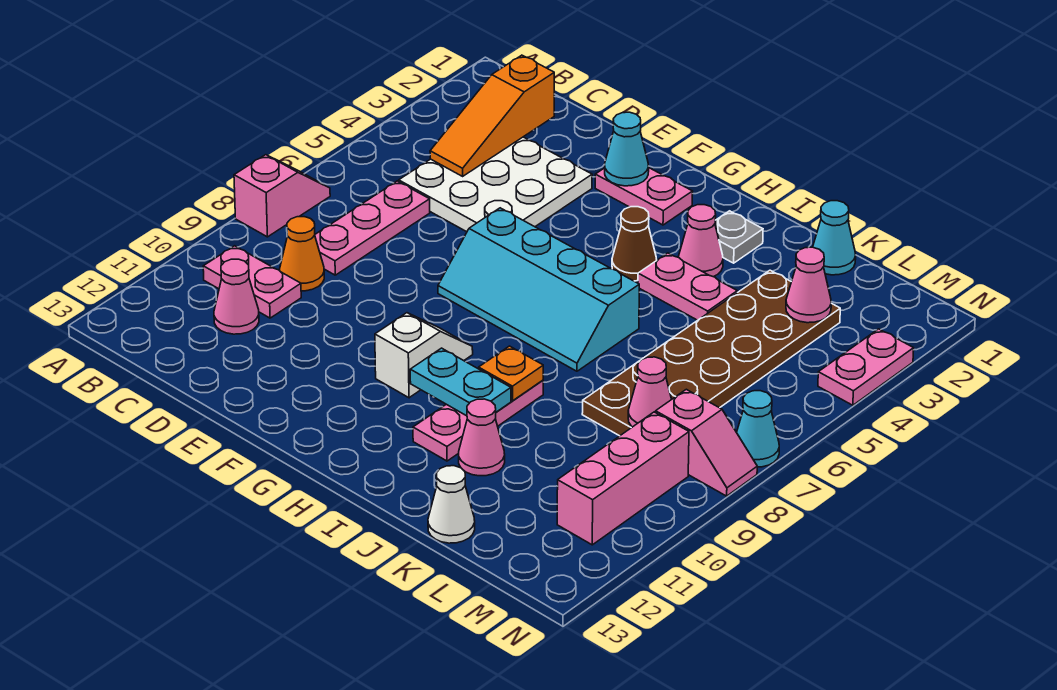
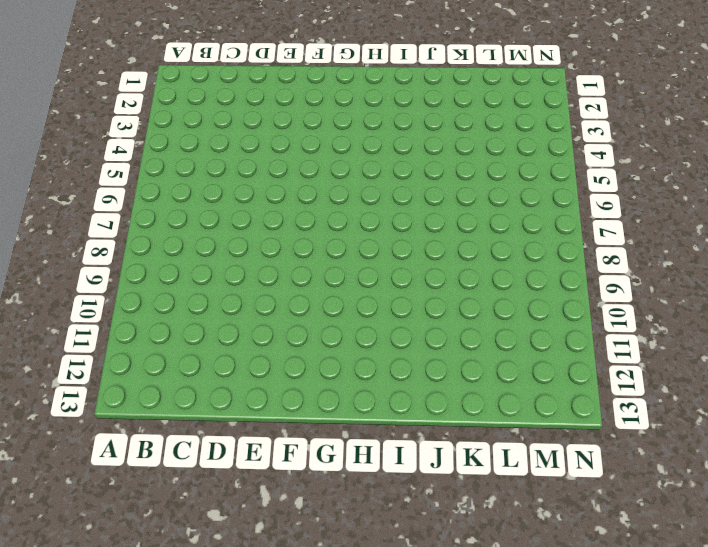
none -> pink slope A7:A8 level 1 top 8
none -> pink plate B10:C10 level 1
none -> white plate C3:E5 level 1

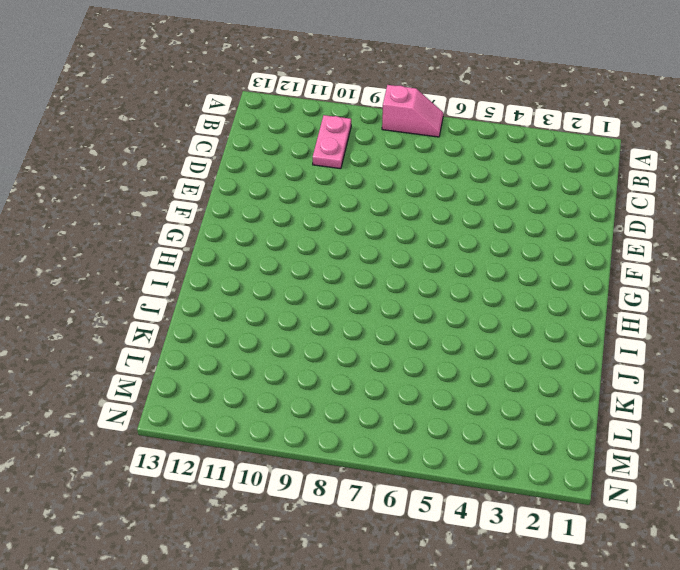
none -> white plate C3:E5 level 1
none -> pink plate C6:C8 level 1
none -> orange cone C9 level 1

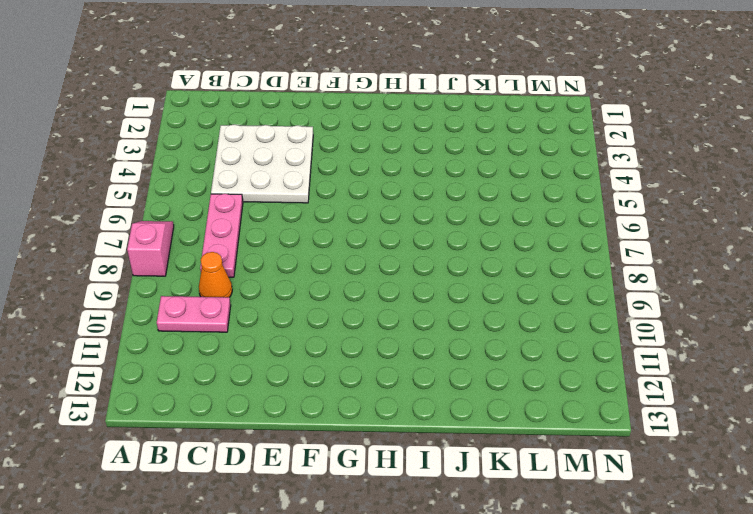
none -> pink cone C11 level 1
none -> pink plate F2:G2 level 1
none -> cyan slope F6:I7 level 1 top 6

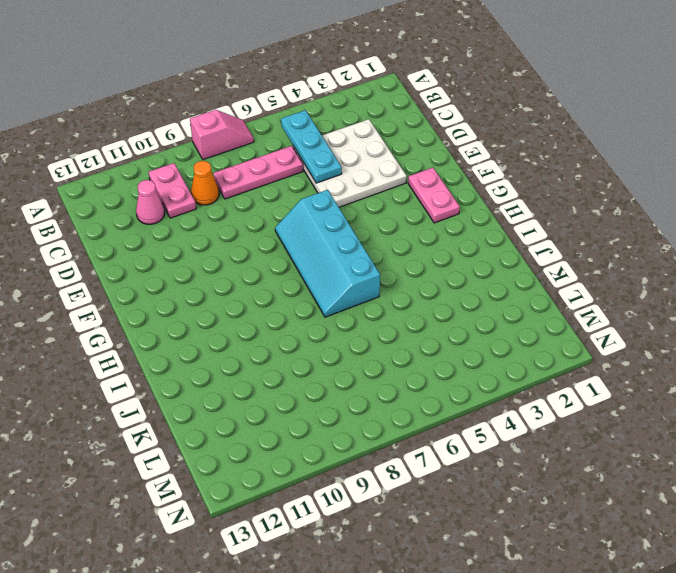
cyan plate B5:D5 level 2 -> none
none -> white slope G9:G10 level 1 top 10
none -> brown cone H4 level 1
none -> grey plate I2 level 1

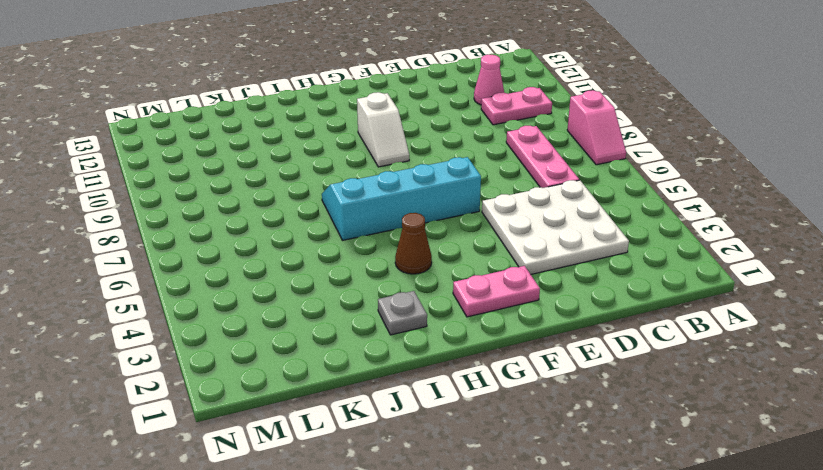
none -> orange cone C9 level 1
none -> pink cone I3 level 1
none -> pink plate I4:J4 level 1

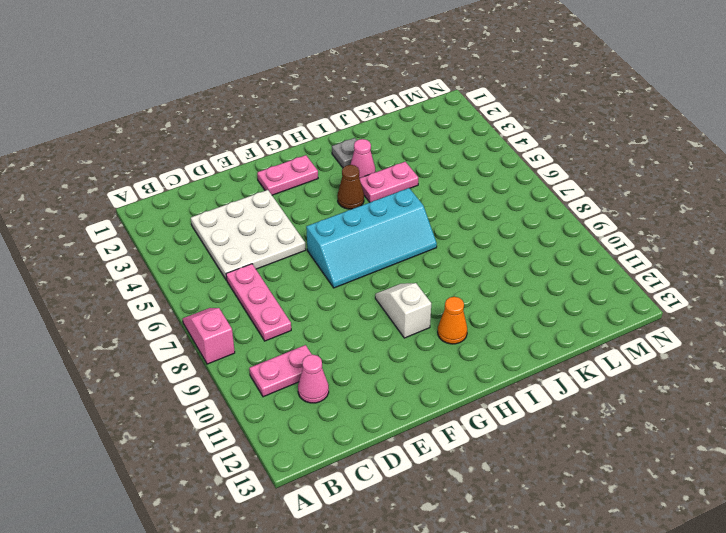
orange cone H11 level 1 -> orange cone C9 level 1
none -> pink plate I9:I11 level 1
none -> pink cone J11 level 1
none -> cyan cone K1 level 1

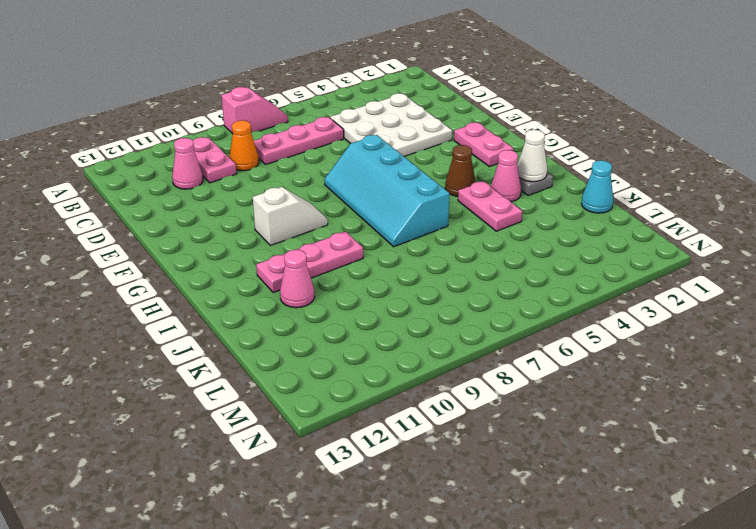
white cone I2 level 2 -> white cone K13 level 1
none -> brown plate K3:L8 level 1
none -> pink slope M8:N8 level 1 top M
none -> pink brick M9:M11 level 1

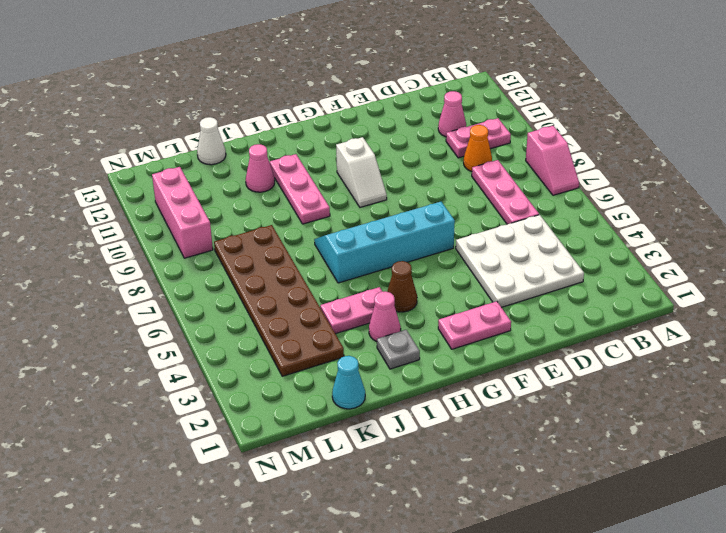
none -> pink slope M8:N8 level 1 top M
none -> pink plate N3:N4 level 1
none -> cyan cone N7 level 1

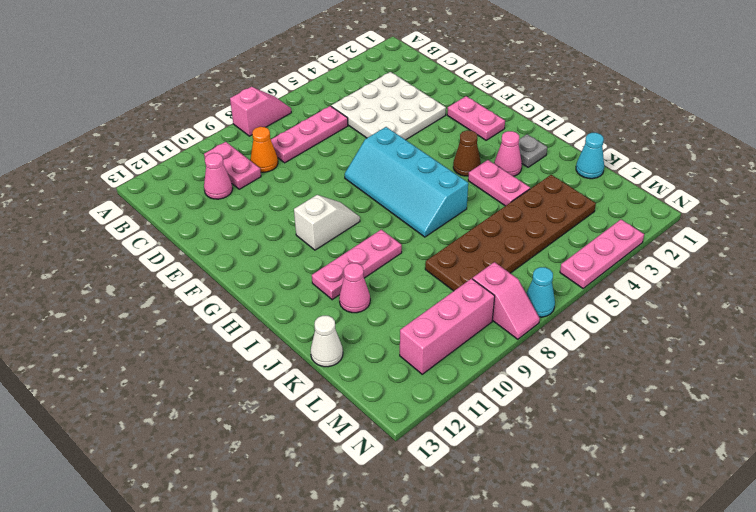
pink plate N3:N5 level 1 -> pink plate N3:N4 level 1
none -> orange slope C2:C4 level 2 top 2
none -> cyan cone F2 level 2
none -> cyan plate H10:I10 level 2

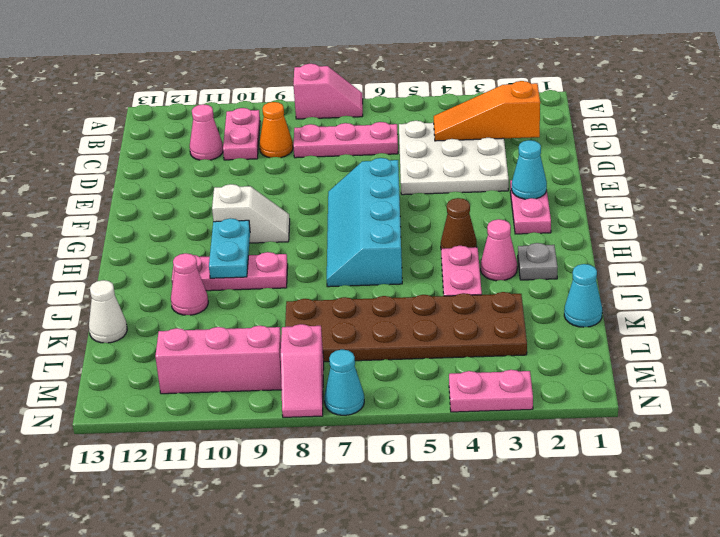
none -> orange plate I9 level 2
none -> pink cone L3 level 2
none -> pink cone L8 level 2

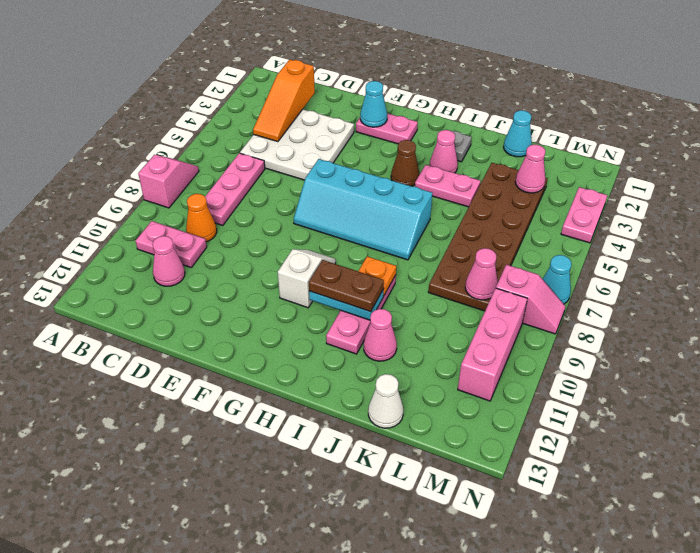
brown plate H10:I10 level 3 -> none

